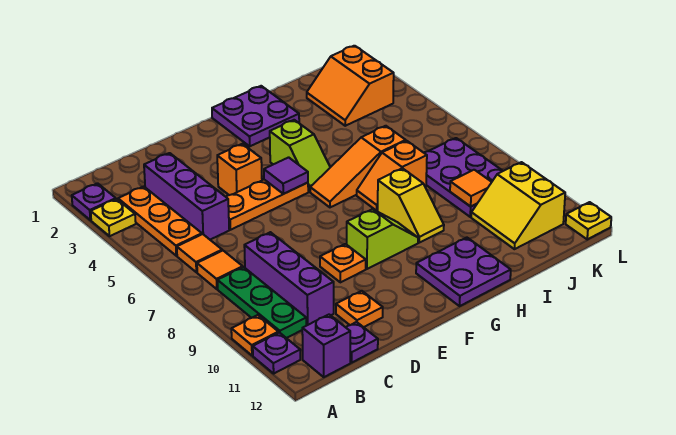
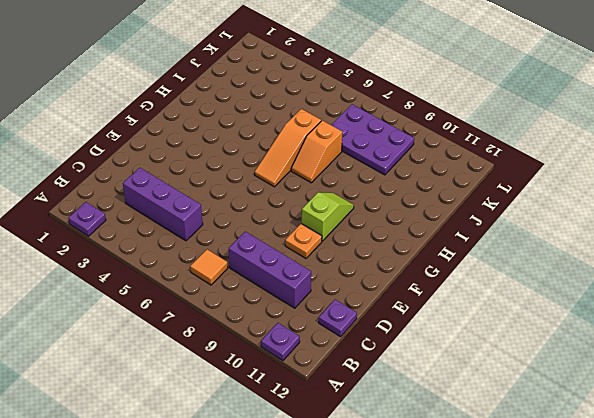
none -> yellow plate A3 level 1
none -> orange plate A10 level 1
none -> orange plate B3:B5 level 1

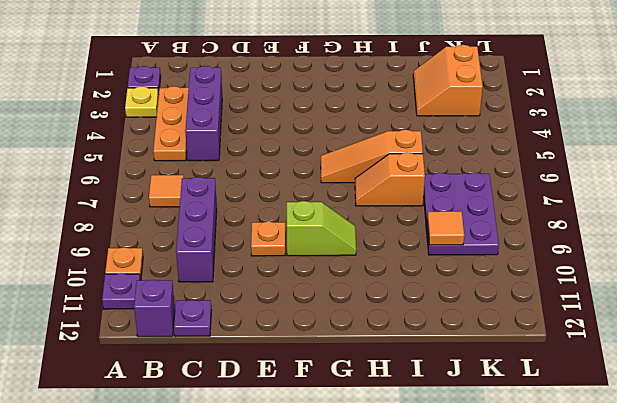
none -> orange tile B6 level 1
none -> green plate B8:B10 level 1
none -> orange plate D5:F5 level 1

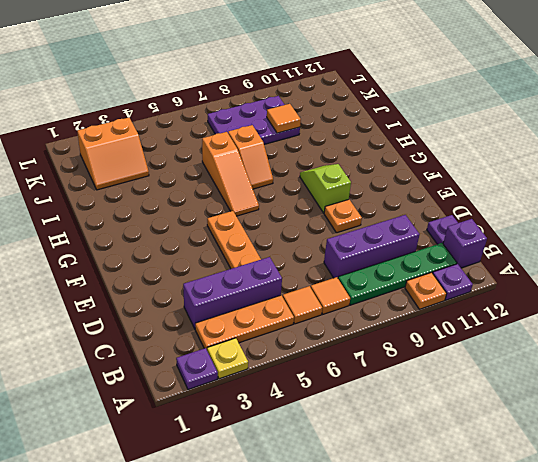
green plate B8:B11 level 1 -> green plate B8:B10 level 1
none -> orange plate D11 level 1
none -> orange brick E4 level 1
none -> purple plate G1:H2 level 1

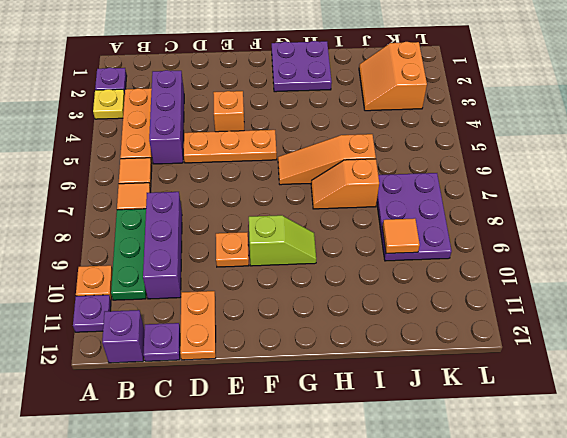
orange plate D11:D12 level 1 -> orange plate D11 level 1
none -> lime slope G4:G5 level 1 top 4
none -> purple plate G11:H12 level 1
none -> yellow slope H8:H9 level 1 top 8

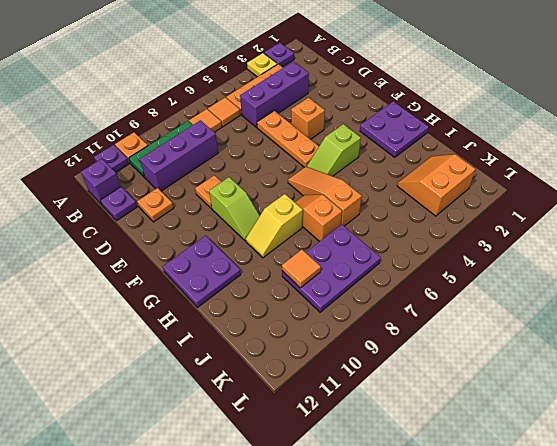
none -> yellow slope J10:K11 level 1 top K
none -> yellow plate L12 level 1
none -> purple tile F5 level 2

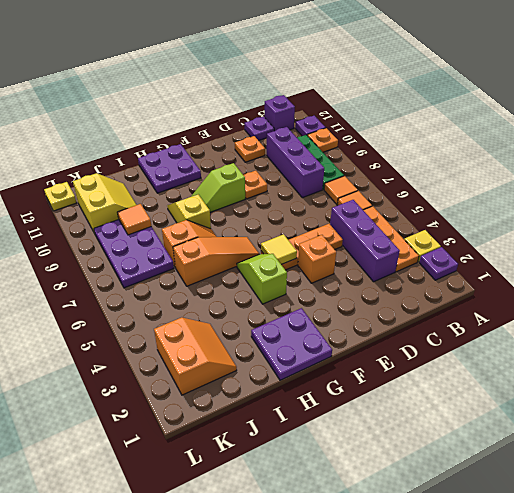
yellow tile F5 level 2 -> purple tile F5 level 2

